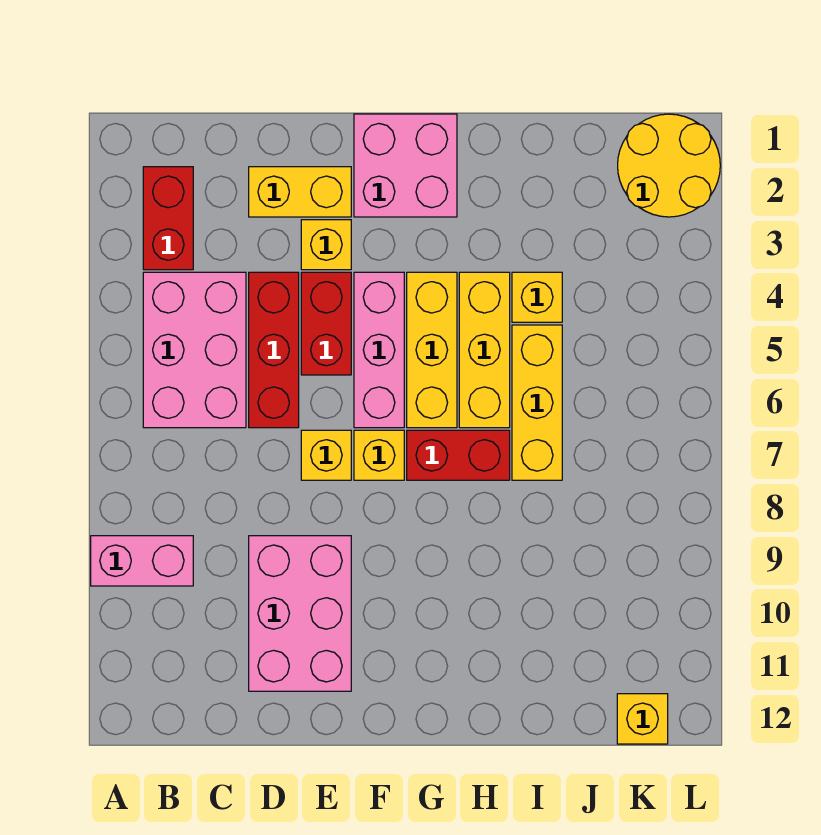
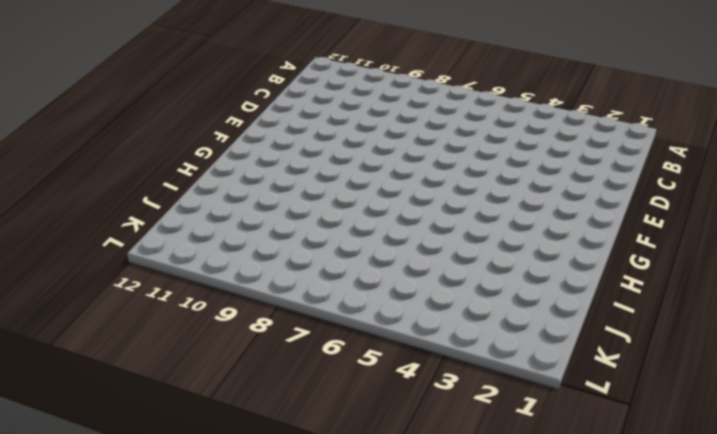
none -> pink brick A9:B9 level 1
none -> red brick B2:B3 level 1
none -> pink brick B4:C6 level 1

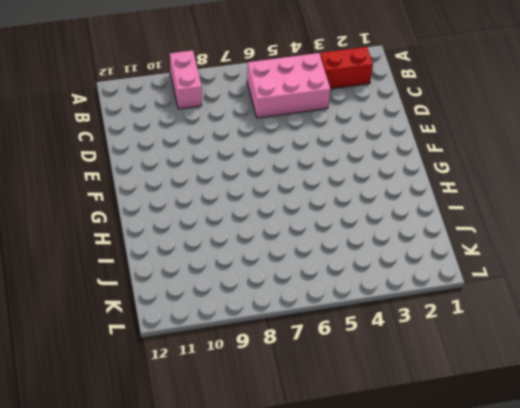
none -> yellow brick D2:E2 level 1
none -> red brick D4:D6 level 1
none -> pink brick D9:E11 level 1

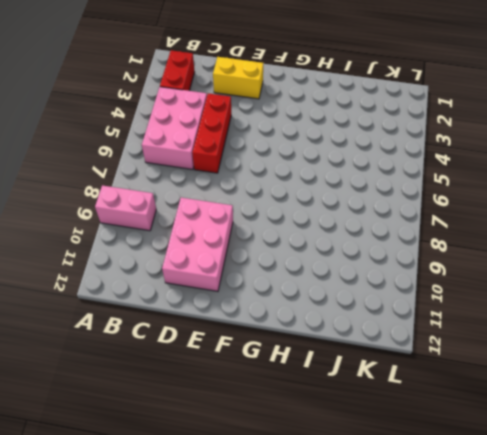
none -> yellow brick E3 level 1
none -> red brick E4:E5 level 1
none -> yellow brick E7 level 1

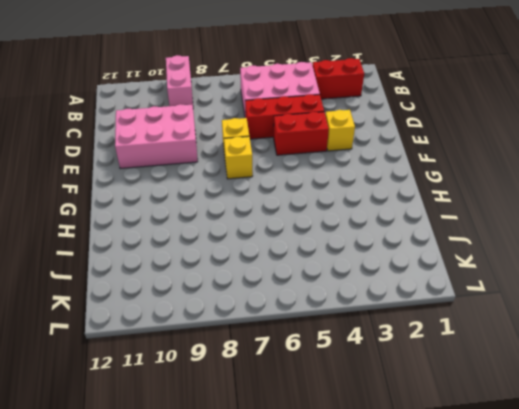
none -> yellow brick D2:E2 level 1
none -> pink brick F1:G2 level 1
none -> pink brick F4:F6 level 1

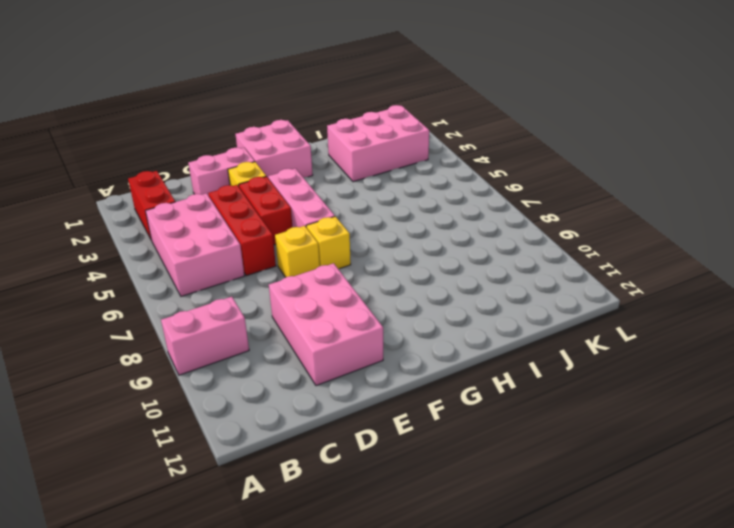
pink brick D2:E2 level 1 -> yellow brick D2:E2 level 1
pink brick I2:K3 level 1 -> yellow round brick K1:L2 level 1
none -> yellow brick G4:G6 level 1
none -> red brick G7:H7 level 1
none -> yellow brick H4:H6 level 1

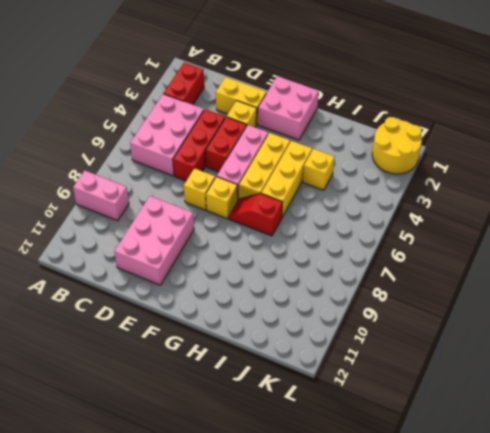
red slope G7:H7 level 1 top H -> red brick G7:H7 level 1
none -> yellow brick I5:I7 level 1
none -> yellow brick K12 level 1

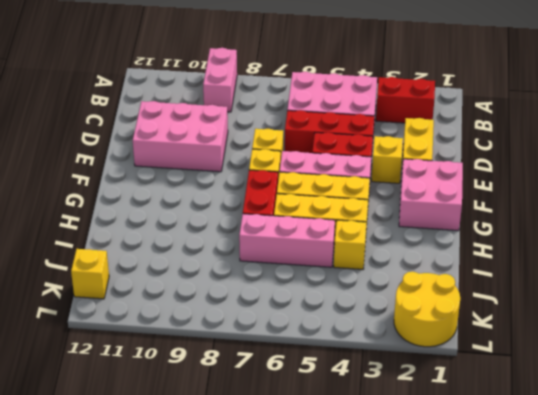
pink brick I5:I7 level 1 -> yellow brick I5:I7 level 1

